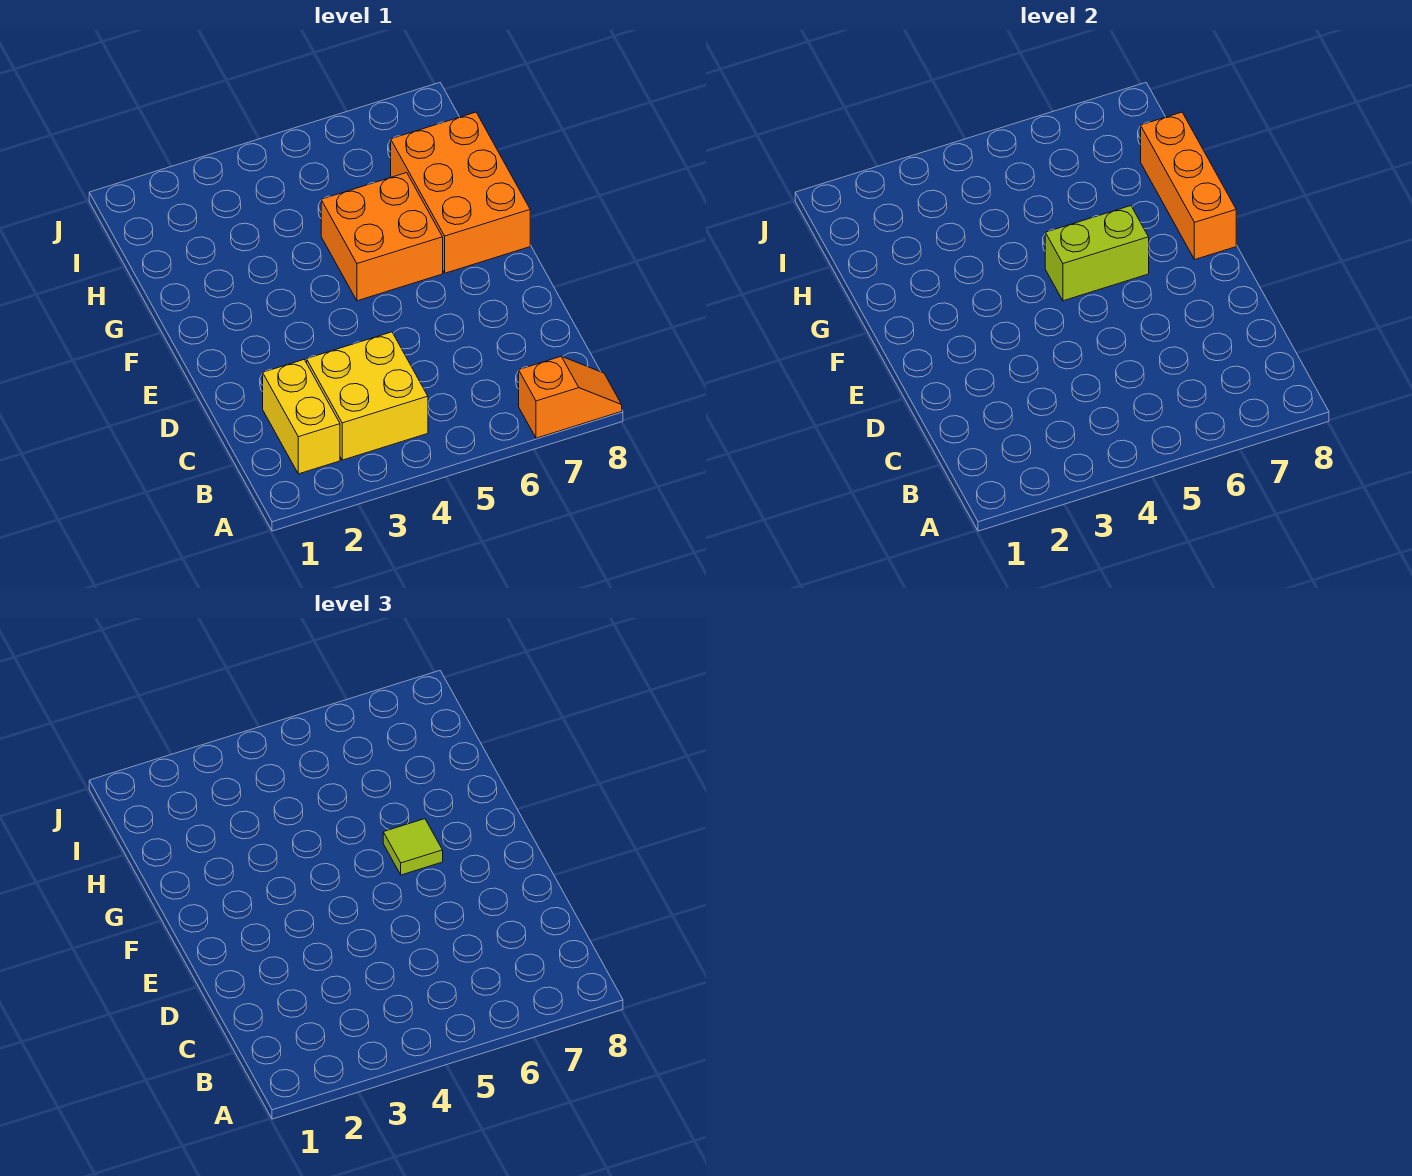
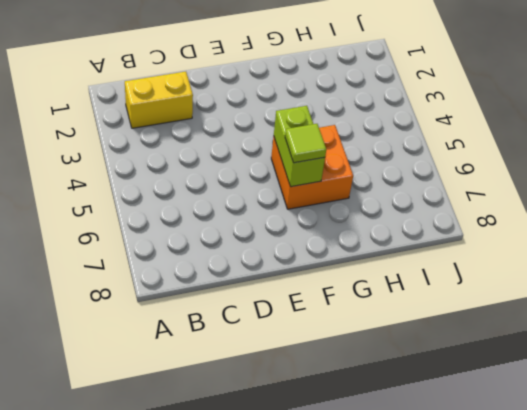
none -> orange slope A7:A8 level 1 top 7
none -> yellow brick B3:C4 level 1

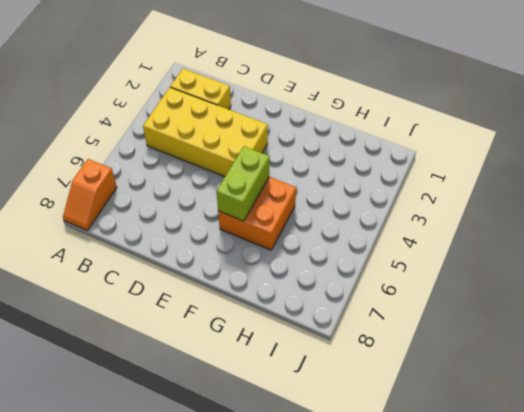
yellow brick B3:E4 level 1 -> yellow brick B3:C4 level 1
none -> orange brick F7:H8 level 1
none -> orange brick F8:H8 level 2

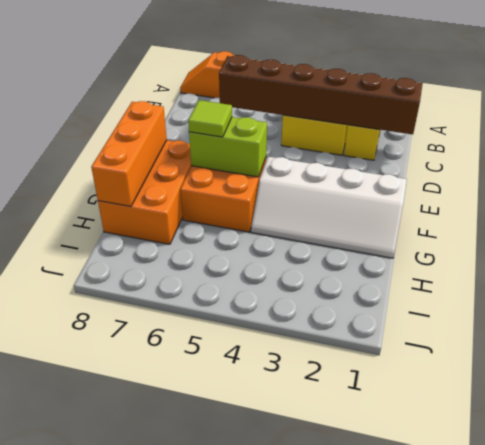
brown brick C1:C6 level 2 -> none
white slope F1:G4 level 1 top F -> none

